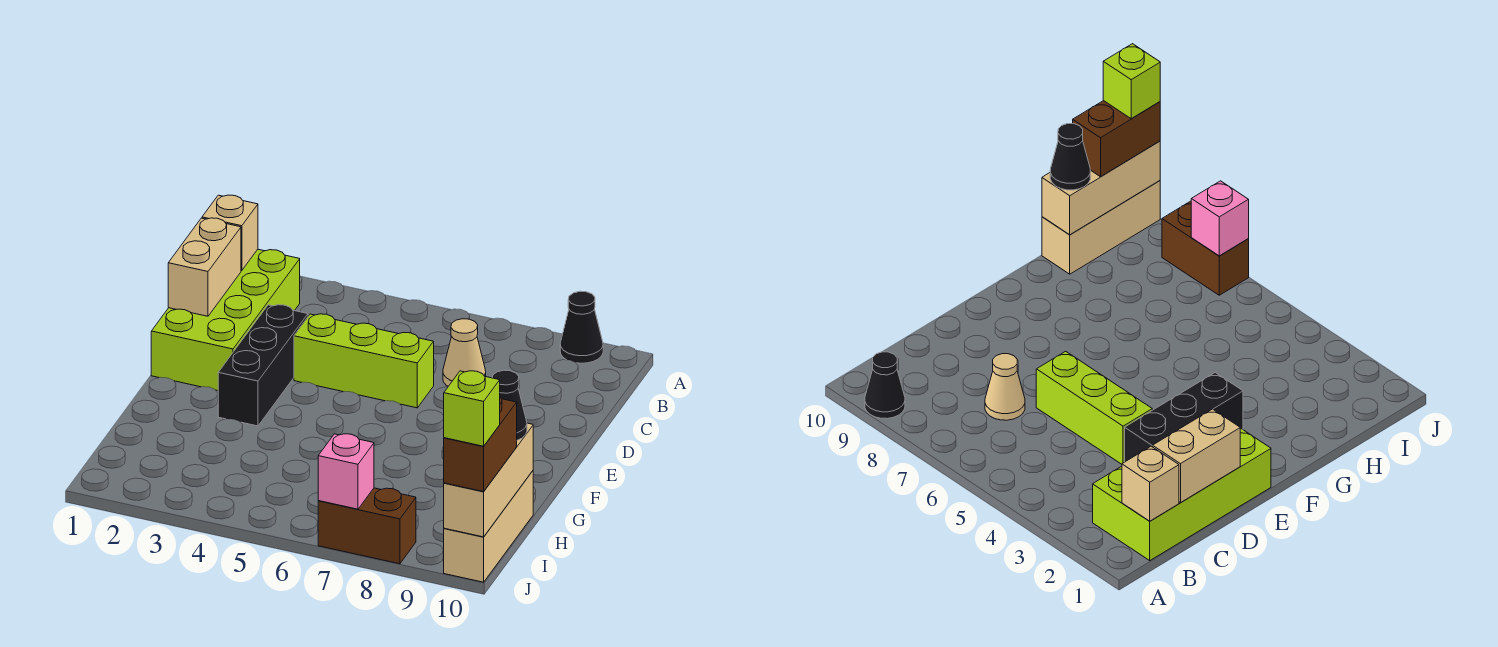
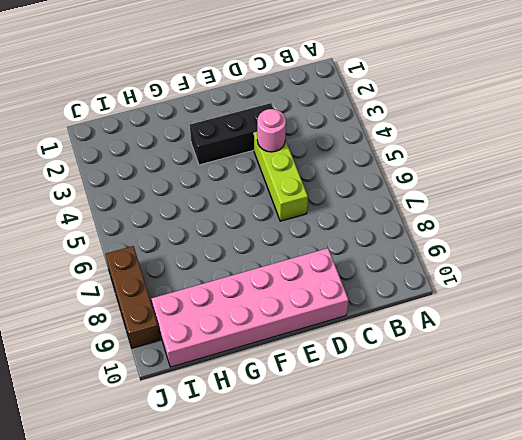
pink round brick D4 level 2 -> none
pink brick D9:I10 level 1 -> tan brick H10:J10 level 1
brown brick J7:J9 level 1 -> brown brick J7:J8 level 1
none -> black cone A9 level 1
none -> lime brick B1:E2 level 1
none -> tan cone C7 level 1

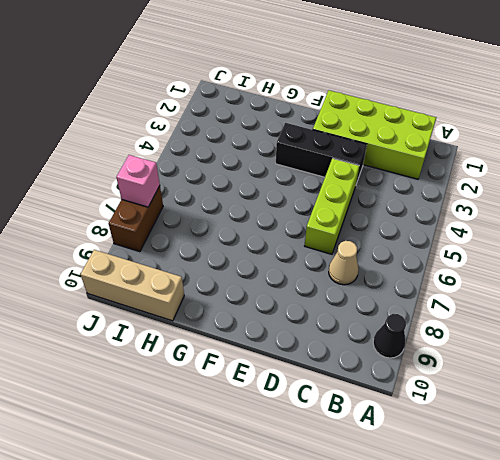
none -> tan brick B1 level 2
none -> tan brick C1:D1 level 2
none -> tan brick H10:J10 level 2

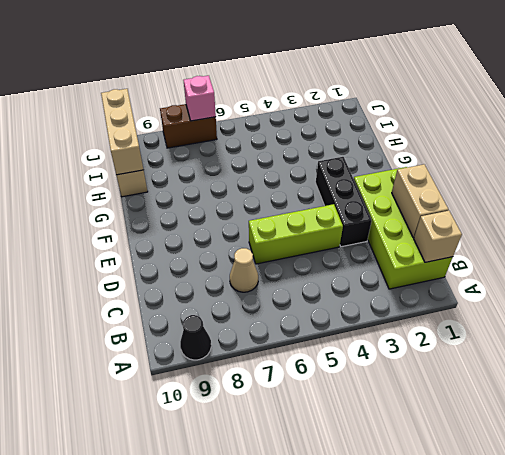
none -> black cone H10 level 3
none -> brown brick I10:J10 level 3
none -> lime brick J10 level 4

